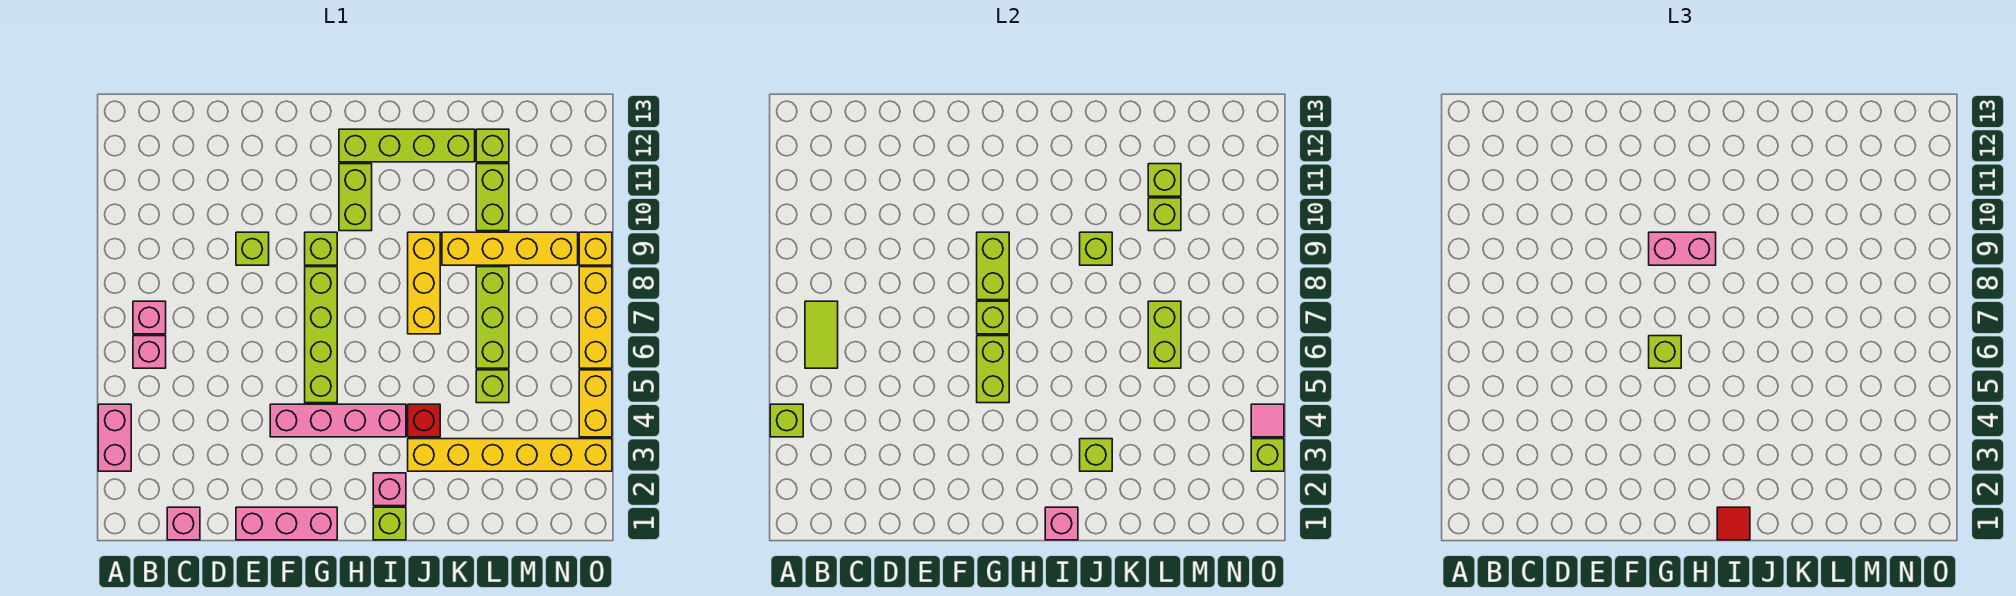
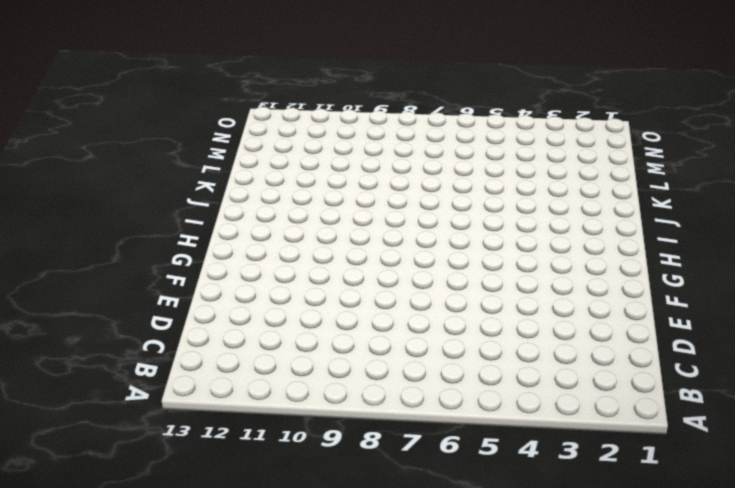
none -> pink brick A3:A4 level 1
none -> pink brick B6 level 1
none -> pink brick B7 level 1
none -> pink brick C1 level 1

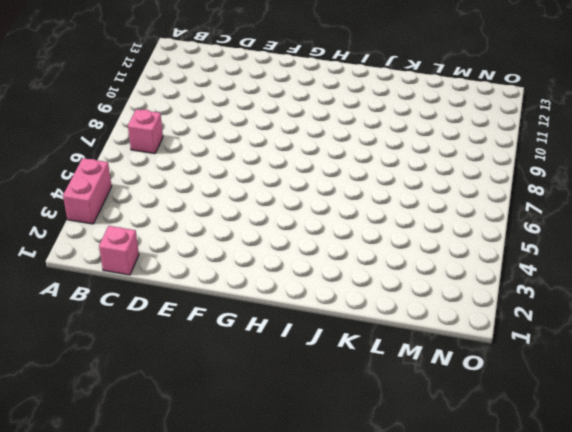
none -> pink brick B6 level 1
none -> pink brick E1:G1 level 1
none -> lime brick E9 level 1
none -> pink brick F4:I4 level 1

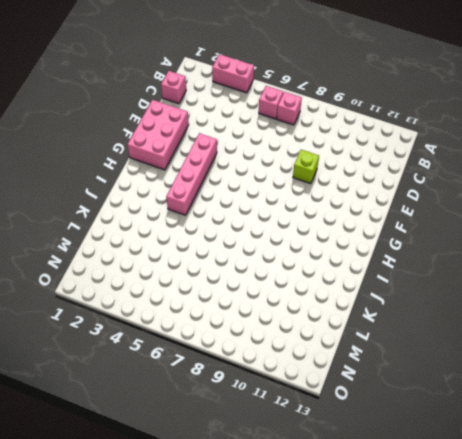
pink brick E1:G2 level 1 -> pink brick E1:G1 level 1
none -> lime brick G5:G8 level 1
none -> lime brick G9 level 1
none -> lime brick H10:H11 level 1
none -> lime brick H12:K12 level 1

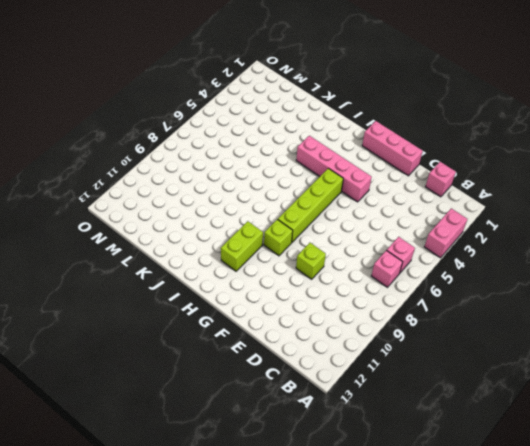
none -> lime brick H12:K12 level 1
none -> lime brick I1 level 1
none -> pink brick I2 level 1
none -> yellow brick J3:O3 level 1

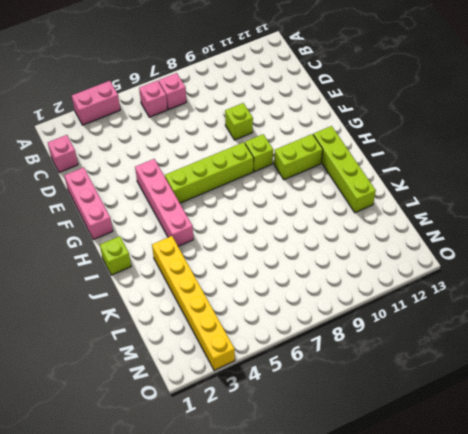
none -> pink brick I2 level 1
none -> red brick J4 level 1
none -> yellow brick J7:J9 level 1
none -> yellow brick K9:N9 level 1

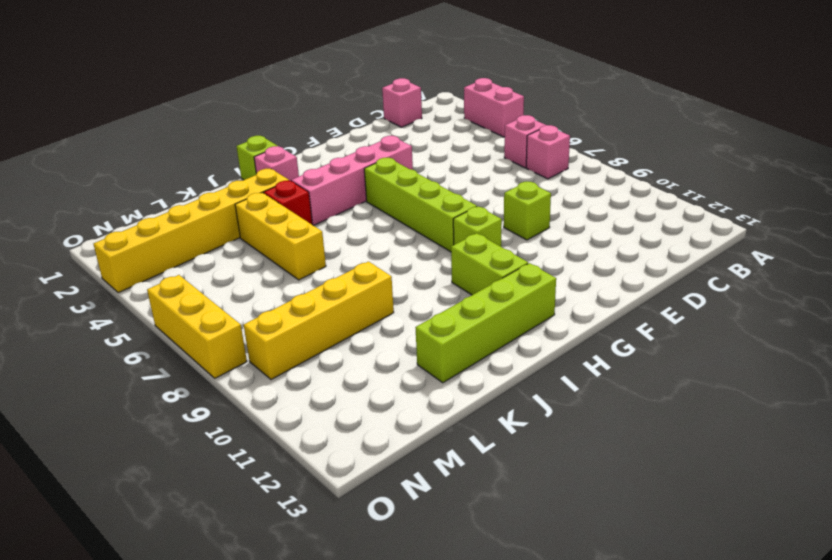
yellow brick K4:K6 level 1 -> yellow brick J7:J9 level 1
none -> pink brick E1:G1 level 1
none -> lime brick L5 level 1
none -> lime brick L6:L8 level 1
none -> lime brick L10:L11 level 1

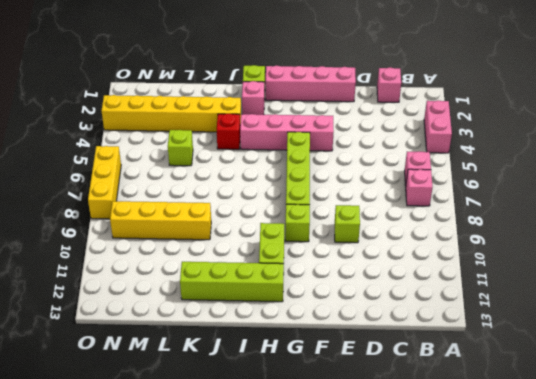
pink brick E1:H1 level 1 -> pink brick E1:G1 level 1
none -> yellow brick J7:J9 level 1
none -> lime brick L6:L8 level 1
none -> lime brick L10:L11 level 1
none -> lime brick L12 level 1

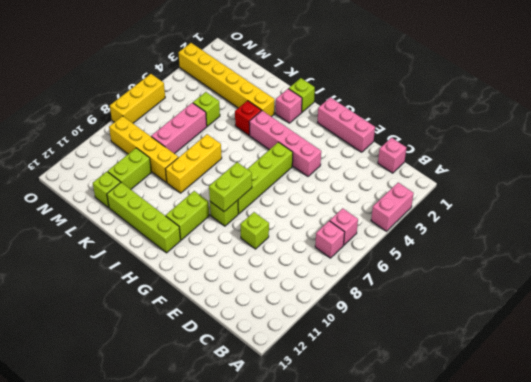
pink brick L6:L8 level 1 -> lime brick L6:L8 level 1
none -> yellow brick O4:O5 level 1
none -> yellow brick O9 level 1
none -> lime brick A4 level 2
none -> lime tile B6:B7 level 2

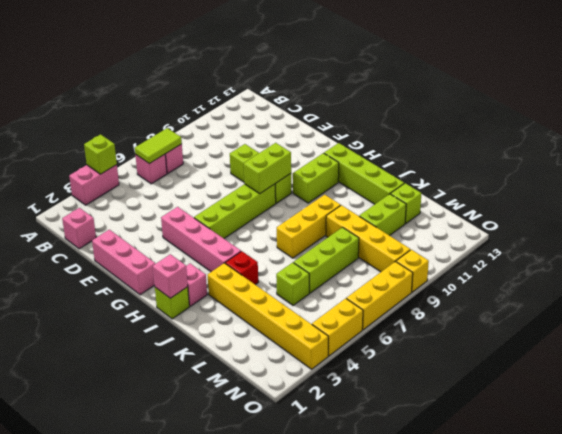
none -> lime brick G5:G6 level 2
none -> lime brick G7 level 2
none -> lime brick J3 level 2
none -> lime brick J9 level 2

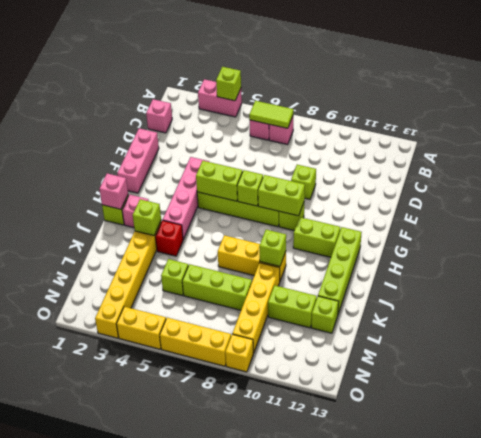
none -> lime brick L6:L7 level 2
none -> lime brick L10 level 2
none -> lime brick L11 level 2
none -> lime brick O3 level 2

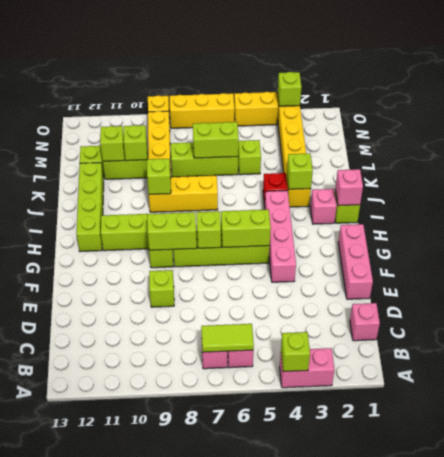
none -> pink tile O4 level 2
none -> lime brick G6 level 3
none -> pink brick G9:H9 level 3
none -> red tile I1 level 3

